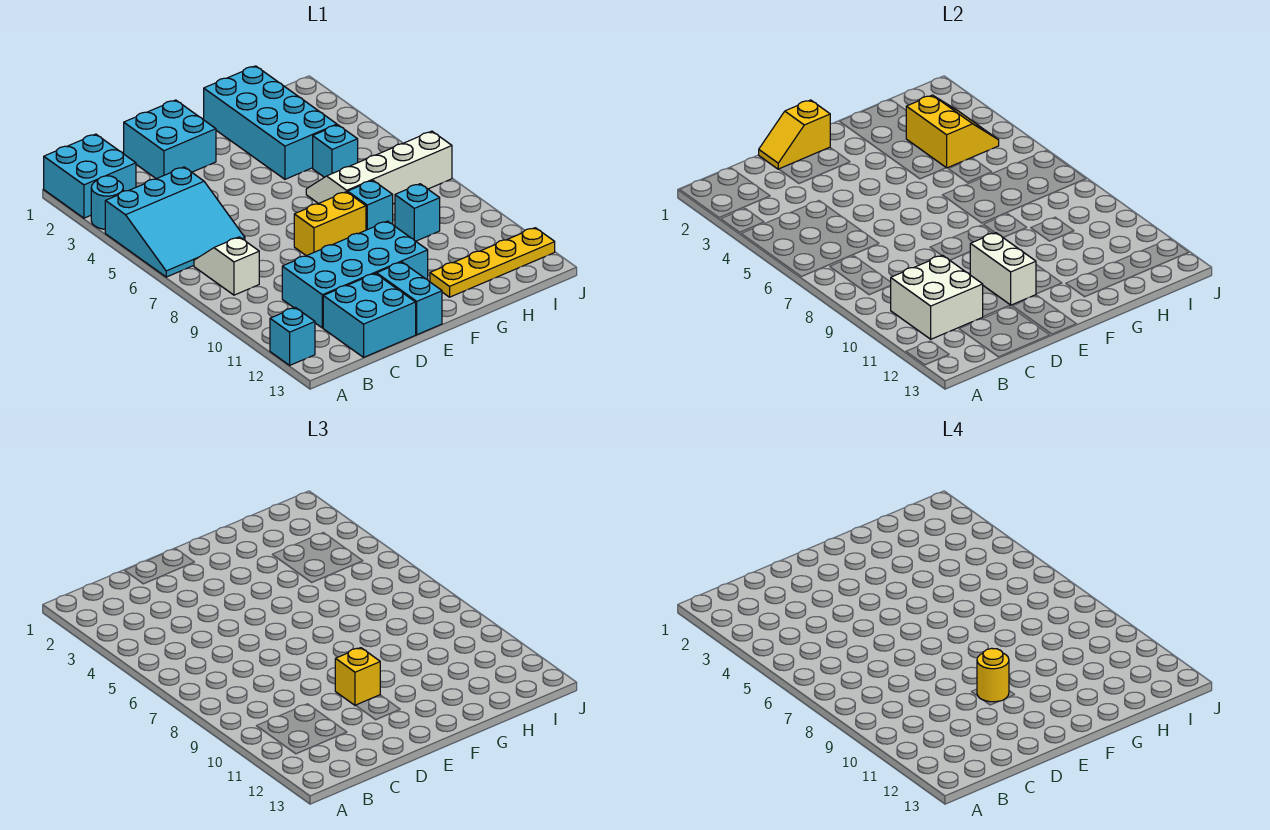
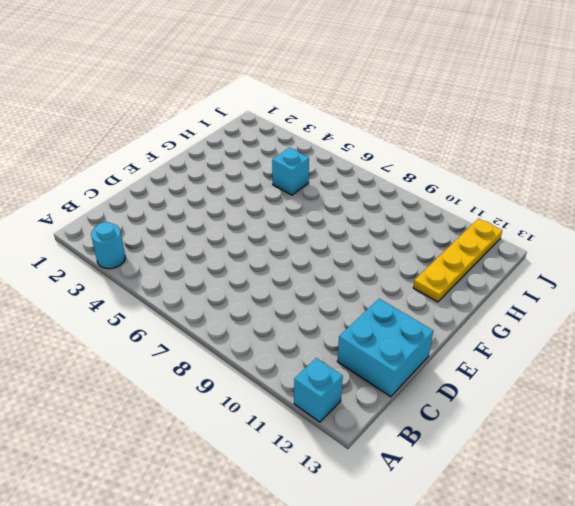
none -> cyan brick A1:B2 level 1
none -> cyan slope A4:C6 level 1 top 4
none -> white slope B7:B8 level 1 top 8

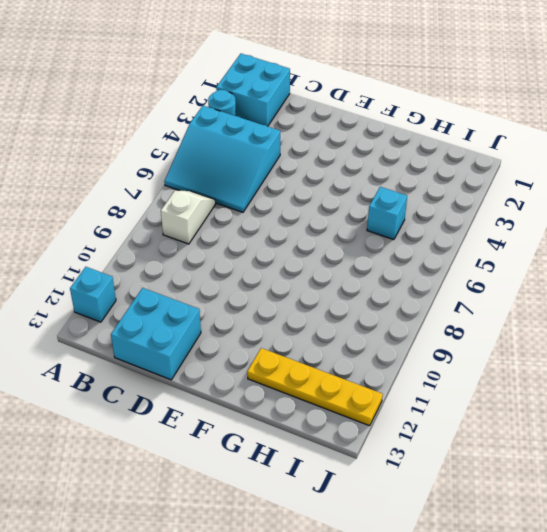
none -> cyan brick C10:F11 level 1
none -> cyan brick D1:E2 level 1
none -> yellow brick E8:F8 level 1

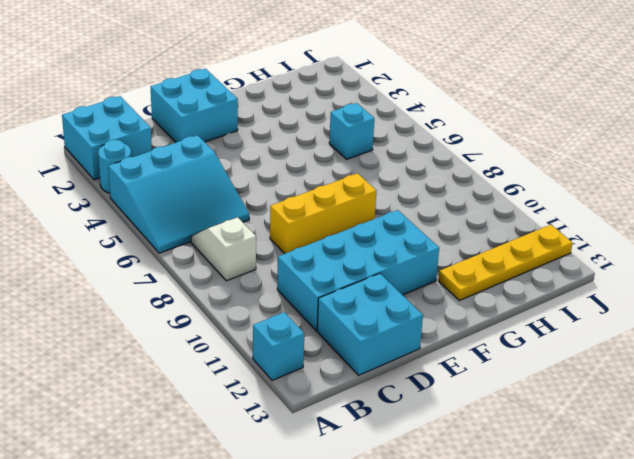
yellow brick D8:F8 level 1 -> yellow brick E8:F8 level 1
none -> cyan brick E12:E13 level 1
none -> cyan brick G1:H4 level 1
none -> white slope G6:J7 level 1 top 7

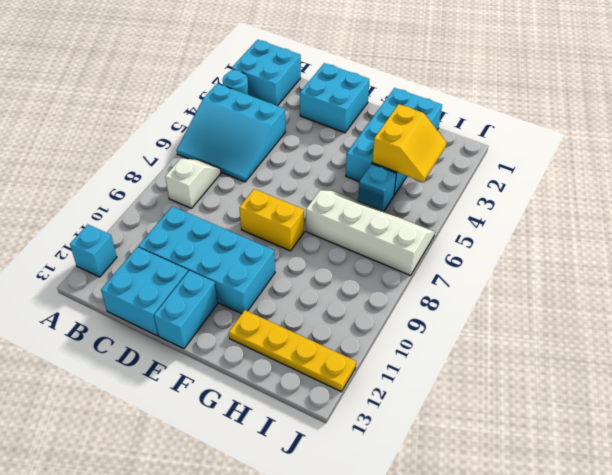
none -> cyan brick G8 level 1
none -> cyan brick H9 level 1
none -> white brick B10:C11 level 2

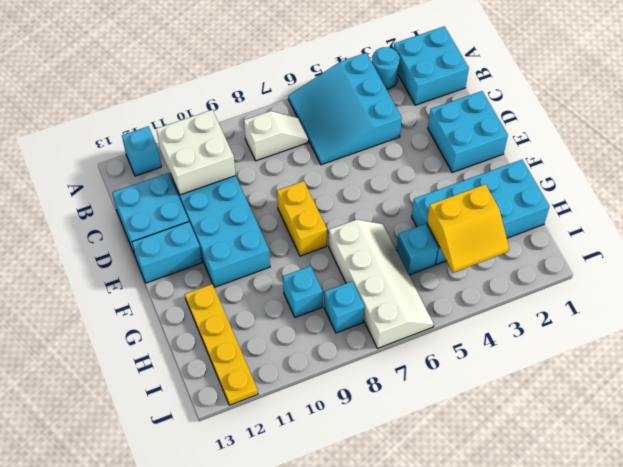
cyan brick I8 level 1 -> cyan brick G8 level 1
none -> yellow slope D1:E1 level 2 top E
none -> white brick E10:E11 level 2
none -> yellow brick E10 level 3

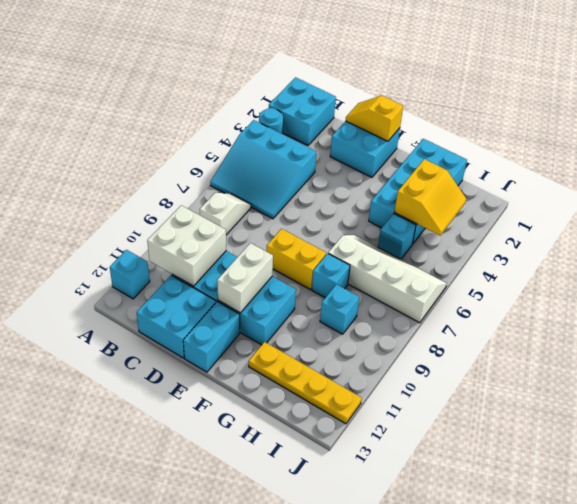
none -> yellow brick E10 level 3
none -> yellow round brick E10 level 4

